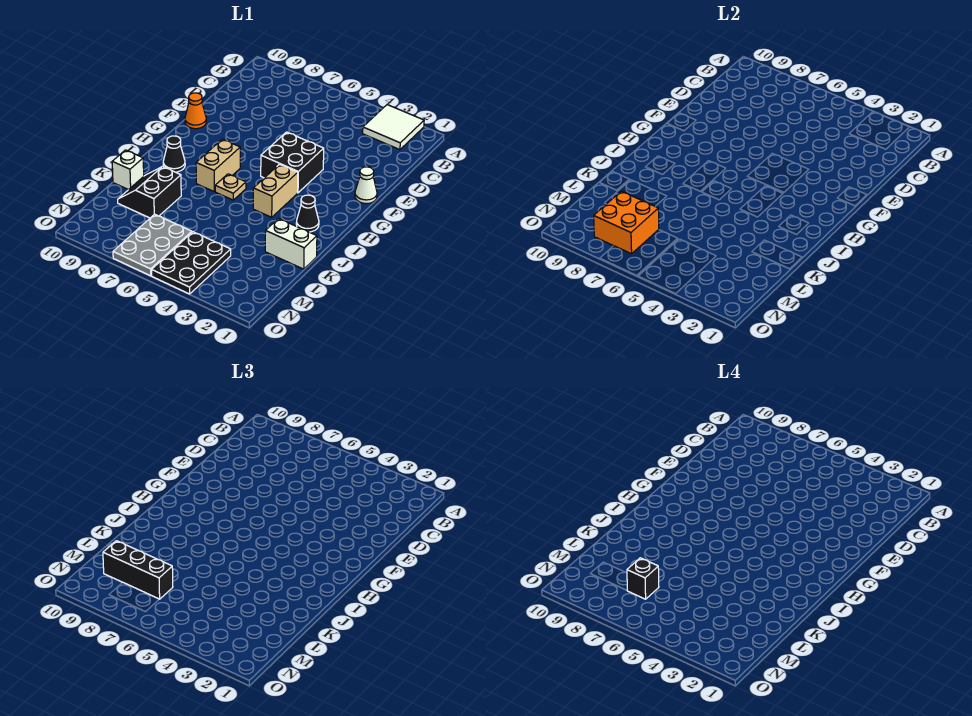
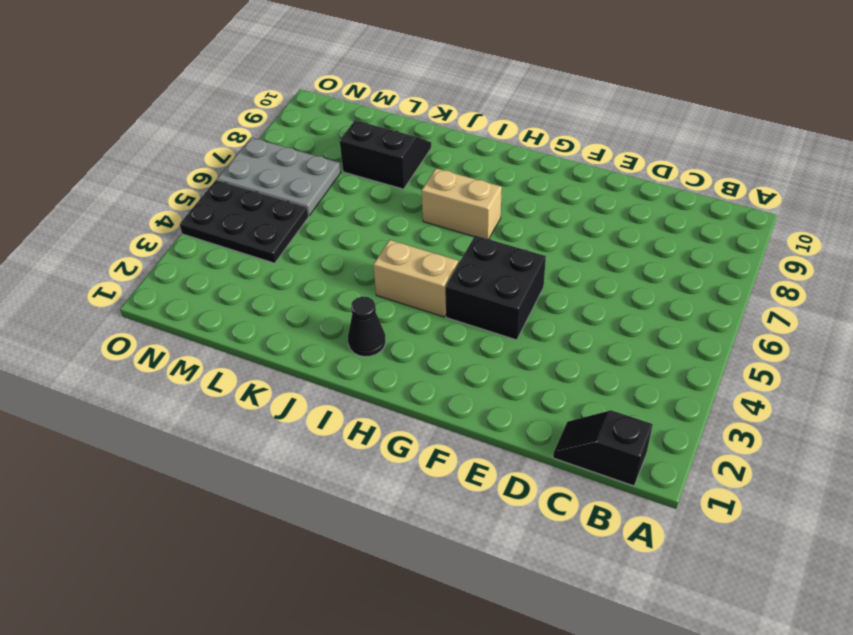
black slope B1:C1 level 1 top B -> none
none -> white tile A2:B3 level 1
none -> white cone F1 level 1
none -> orange cone F10 level 1

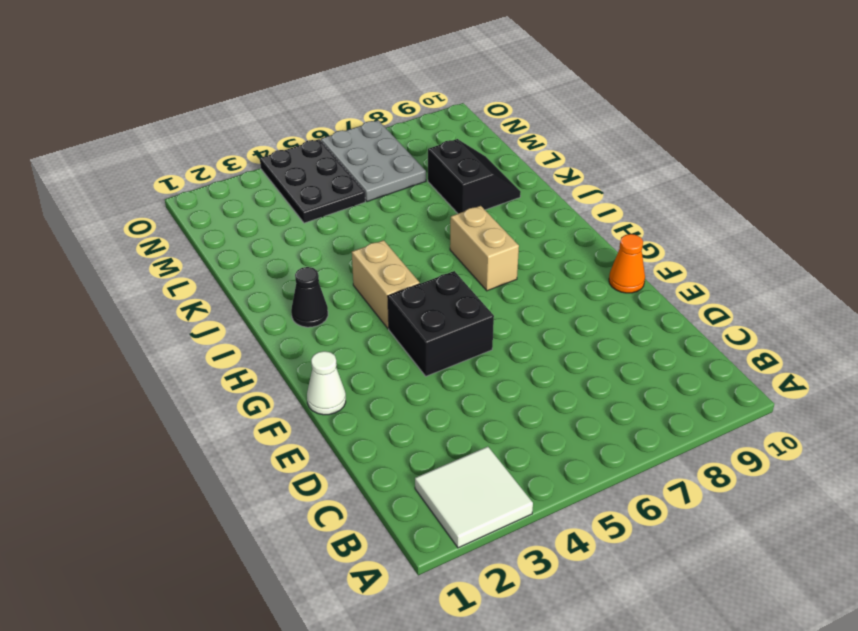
none -> tan plate I6 level 1
none -> black cone I9 level 1
none -> white brick K1:K2 level 1

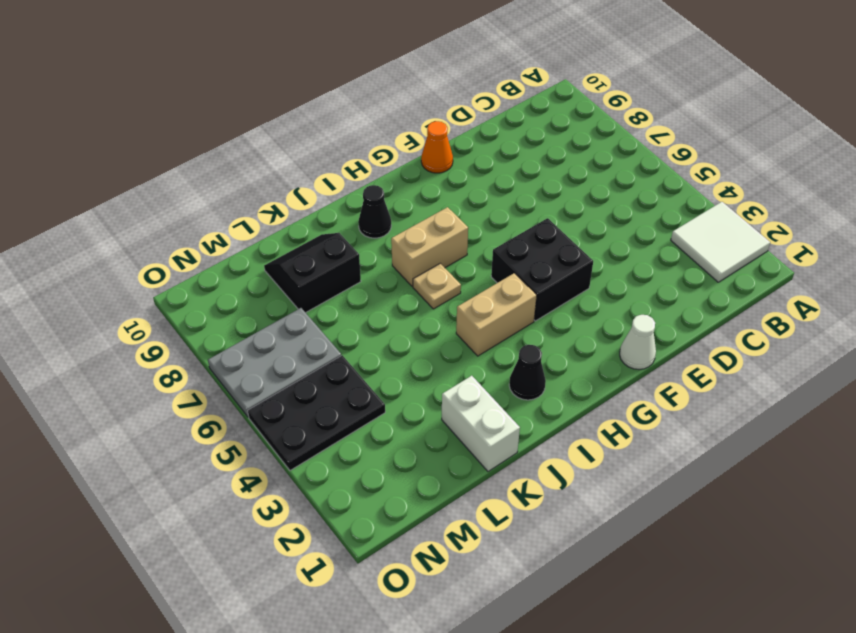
none -> white brick K10 level 1
none -> orange brick M7:N8 level 2
none -> black brick M7:M9 level 3

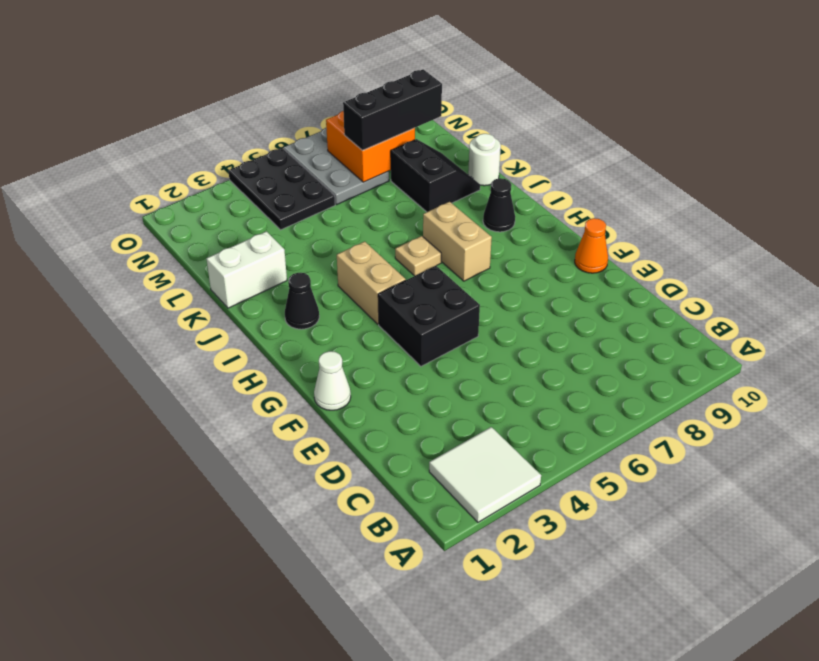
white round brick K10 level 1 -> white brick K10 level 1
none -> black brick M7 level 4

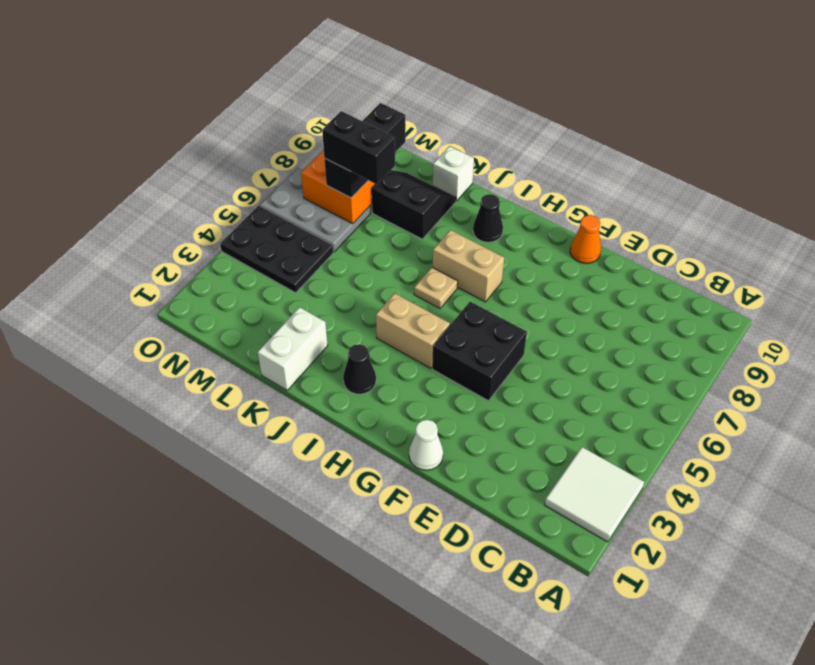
black brick L7:M7 level 4 -> black brick M7 level 4

